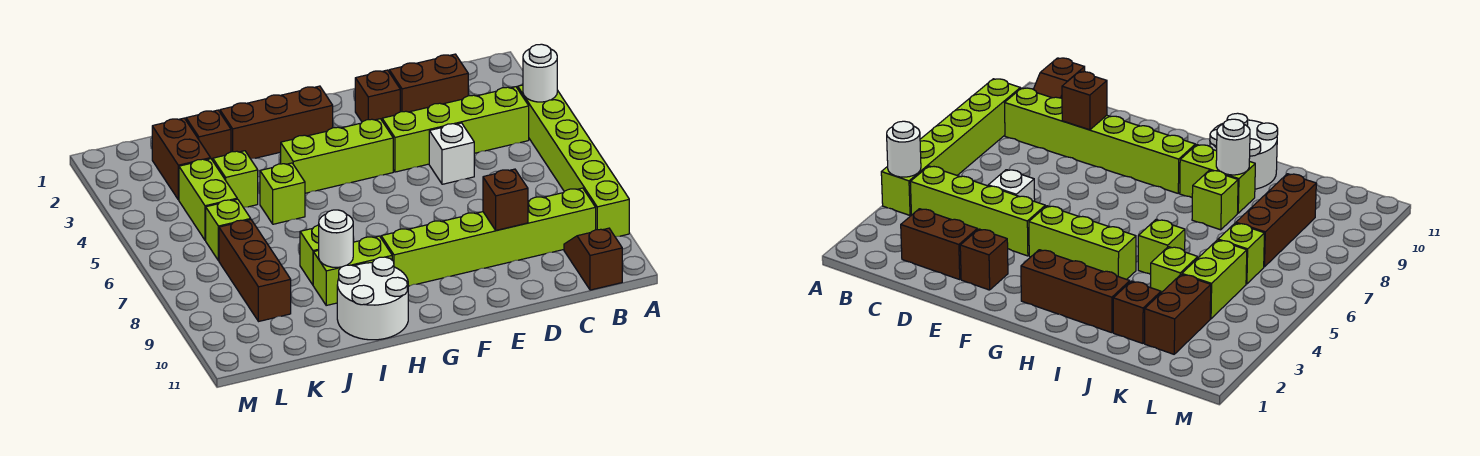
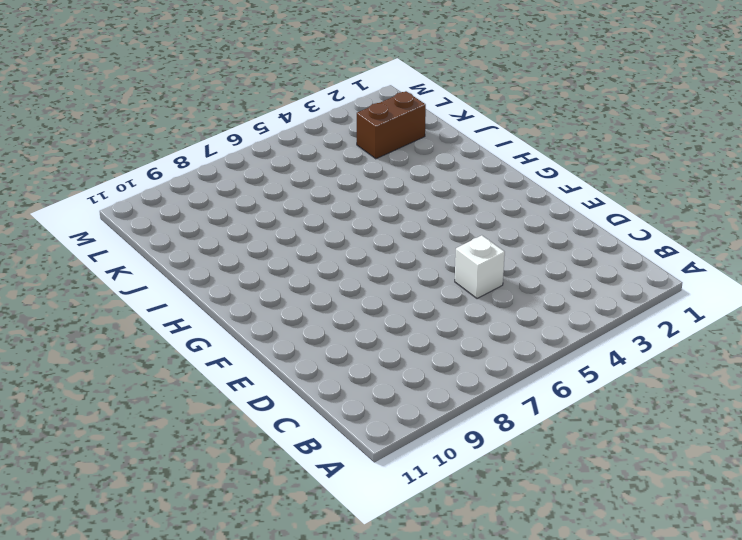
none -> lime brick A4:A9 level 1
none -> lime brick B4:E4 level 1
none -> lime brick B9:G9 level 1

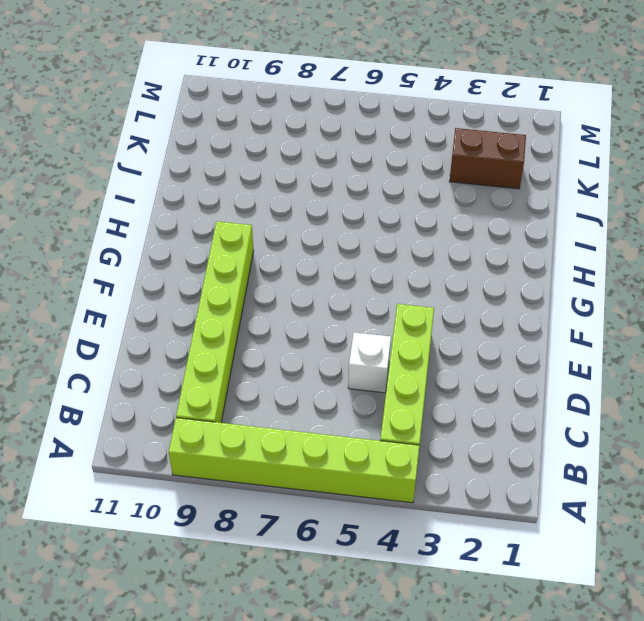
none -> brown slope B10:B11 level 1 top 11
none -> brown brick C2:D2 level 1
none -> brown brick E2 level 1

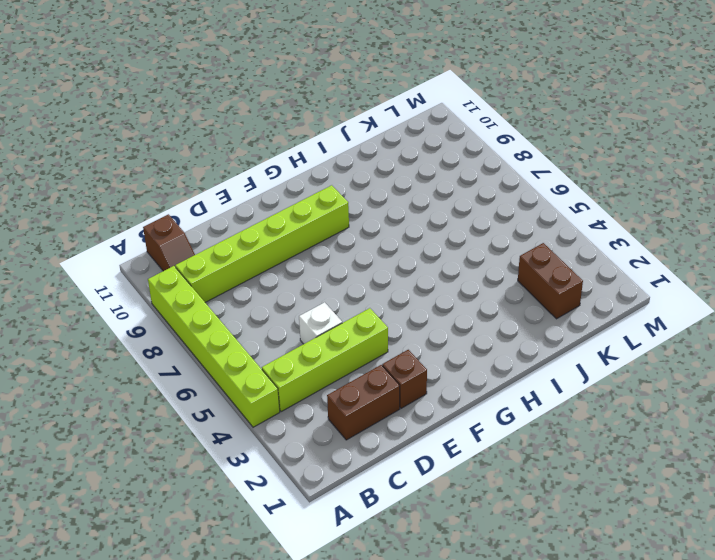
none -> lime brick F4:H4 level 1
none -> brown brick G2:I2 level 1
none -> lime brick H9:I9 level 1

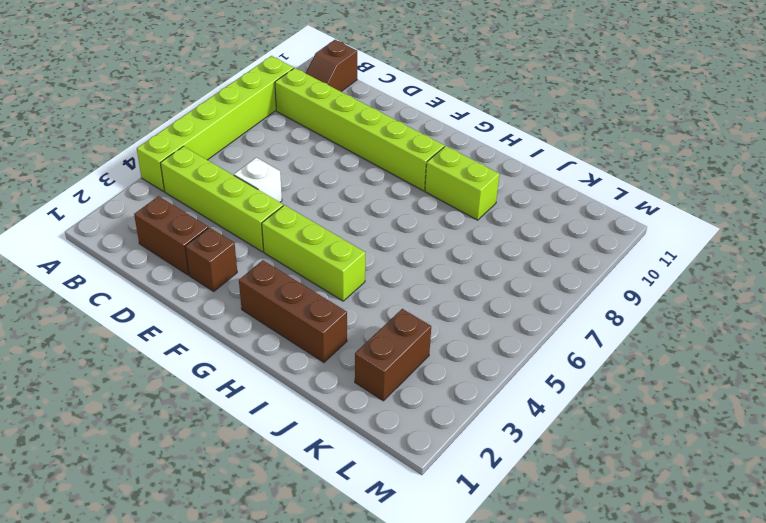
none -> white round brick H10:I11 level 1
none -> lime brick I5 level 1
none -> lime brick I8 level 1

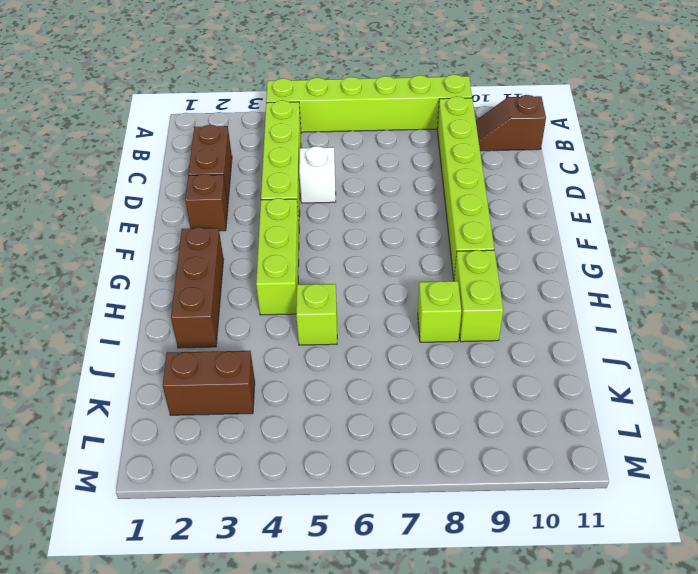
none -> white round brick H10:I11 level 1
none -> brown brick J2 level 1
none -> lime brick J4 level 1

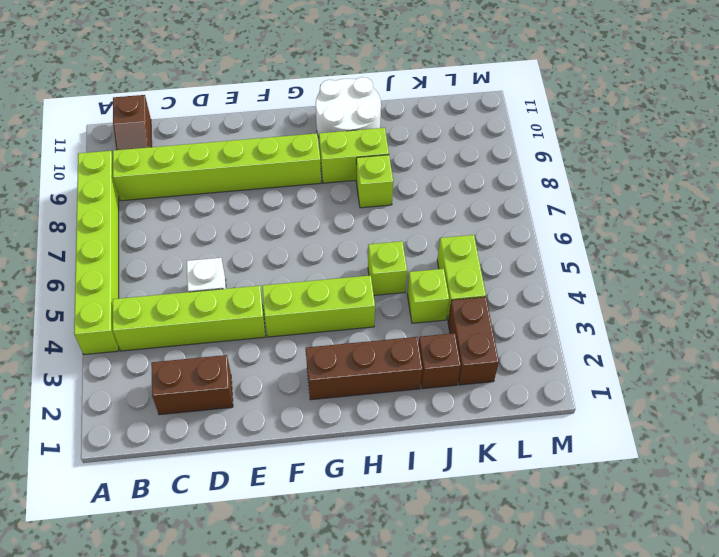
none -> brown brick E2 level 1
none -> lime brick K6 level 1
none -> brown brick K7:K9 level 1

